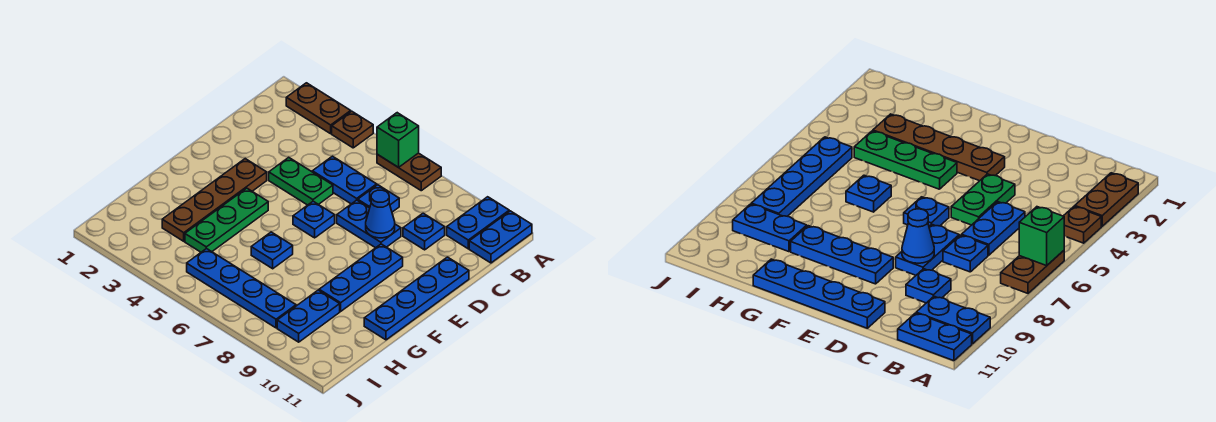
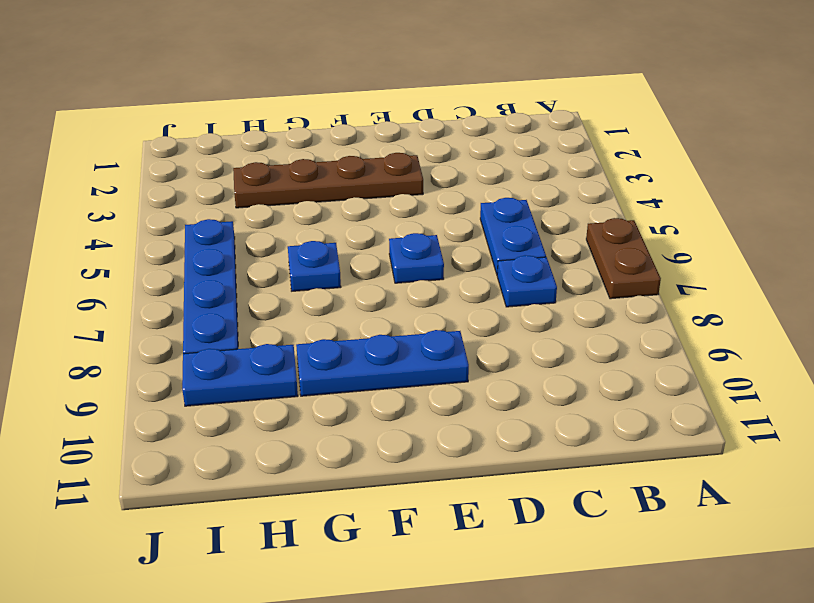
none -> brown plate A2:A3 level 1
none -> brown plate A4 level 1
none -> blue plate A10:B10 level 1

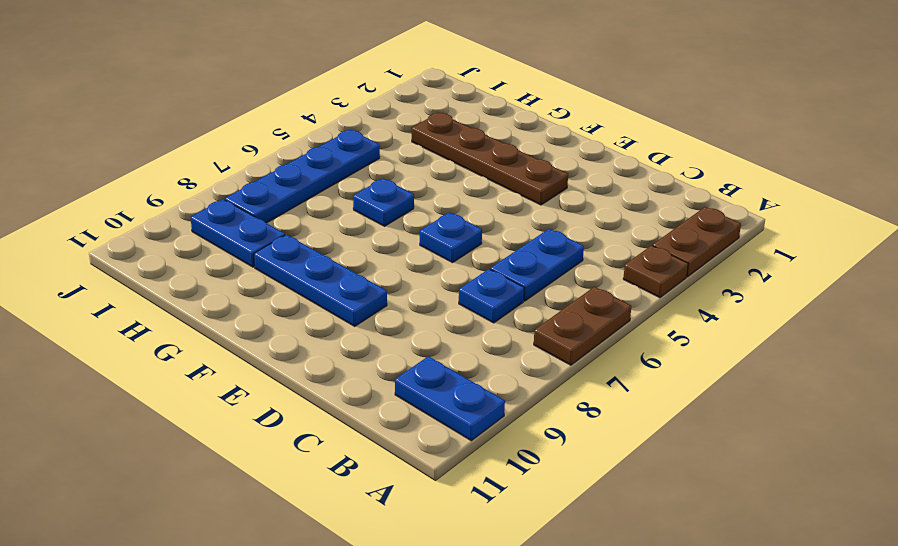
none -> blue plate A11:B11 level 1
none -> blue plate C9 level 1
none -> green plate D4:D5 level 1

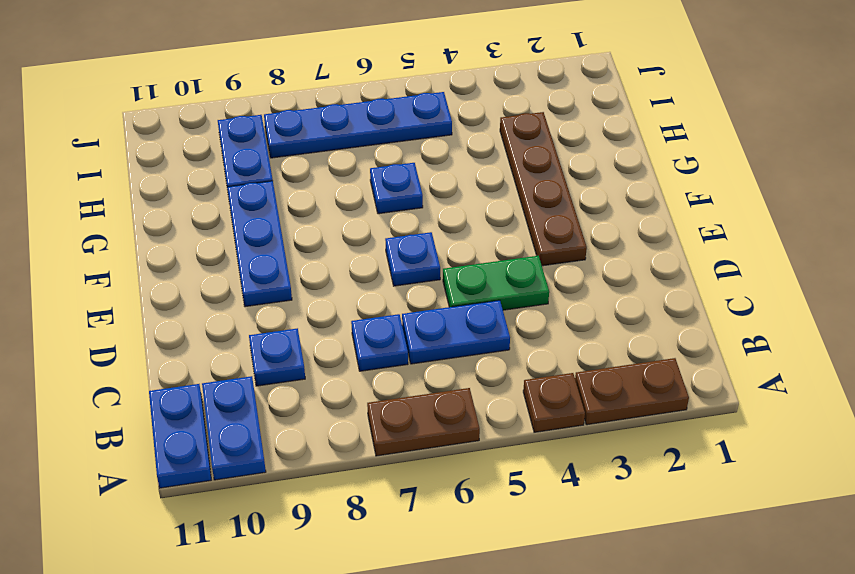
none -> blue plate D7:D8 level 1
none -> blue plate D11:G11 level 1
none -> green plate F4:H4 level 1

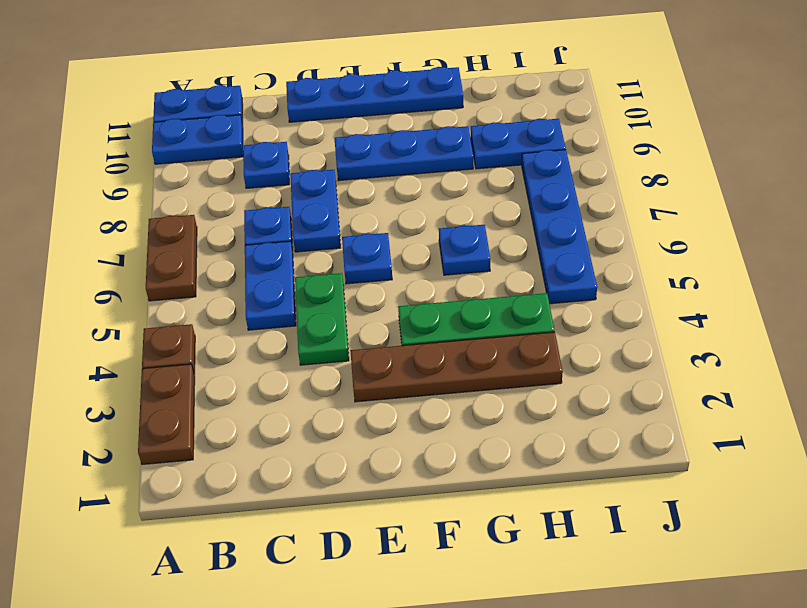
none -> green brick A6 level 2
none -> blue cone D8 level 2

